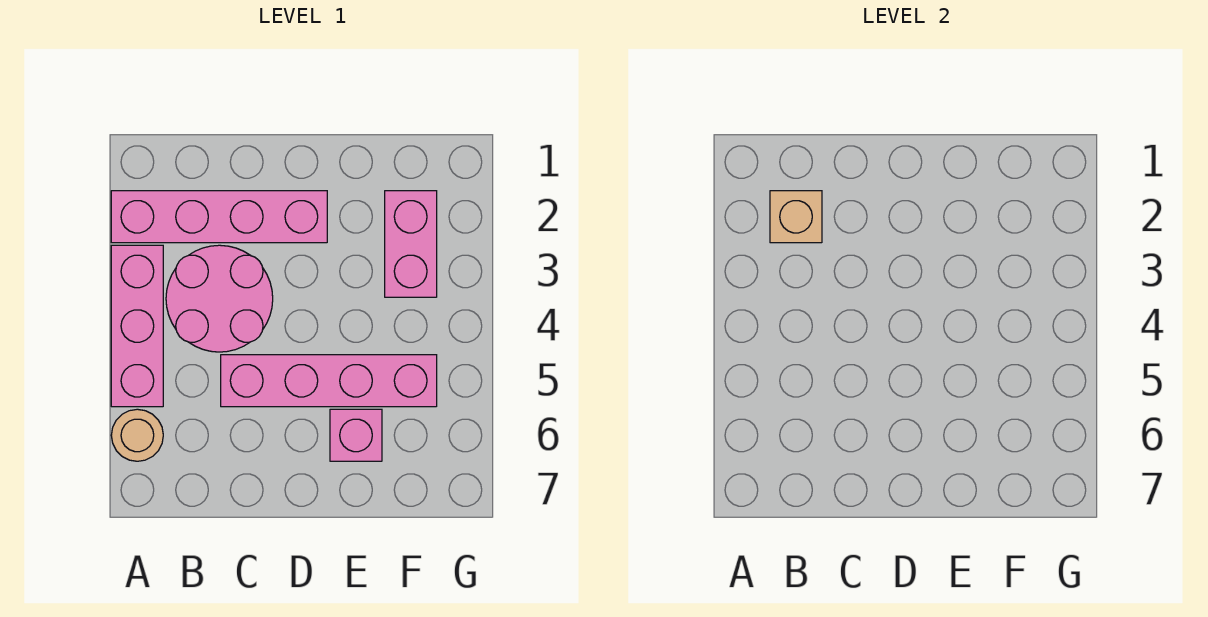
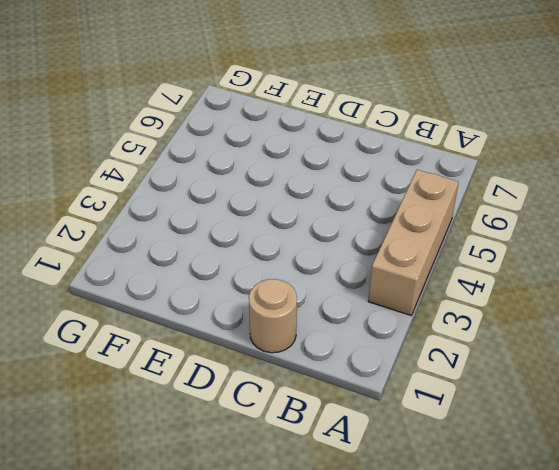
tan brick A3:A5 level 1 -> pink brick A3:A5 level 1
tan round brick C1 level 1 -> tan round brick A6 level 1
none -> pink brick A2:D2 level 1
none -> pink round brick B3:C4 level 1

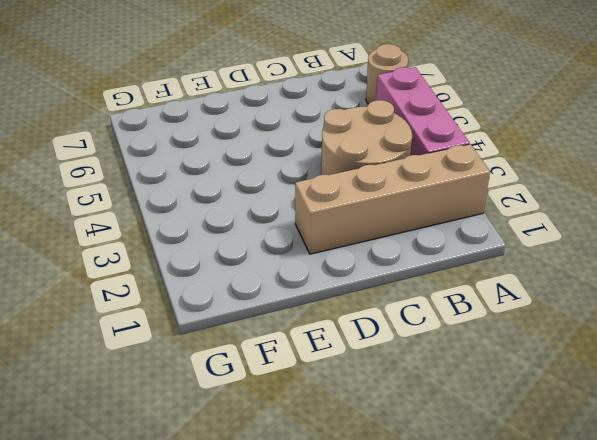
tan brick A2:D2 level 1 -> pink brick A2:D2 level 1
tan round brick B3:C4 level 1 -> pink round brick B3:C4 level 1
none -> pink brick C5:F5 level 1
none -> pink brick E6 level 1

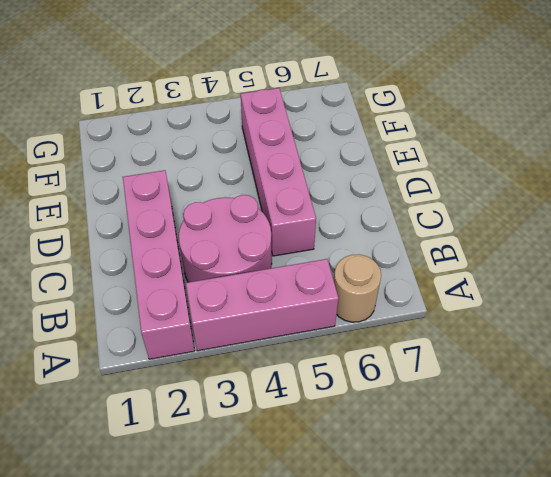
none -> pink brick E6 level 1
none -> pink brick F2:F3 level 1

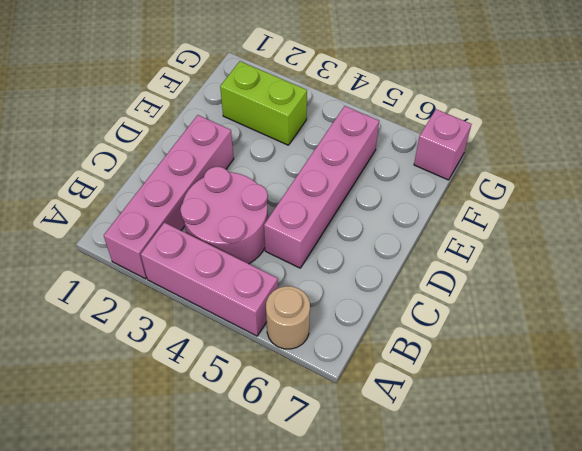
lime brick F2:F3 level 1 -> pink brick F2:F3 level 1
pink brick G7 level 1 -> pink brick E6 level 1
none -> tan brick B2 level 2

